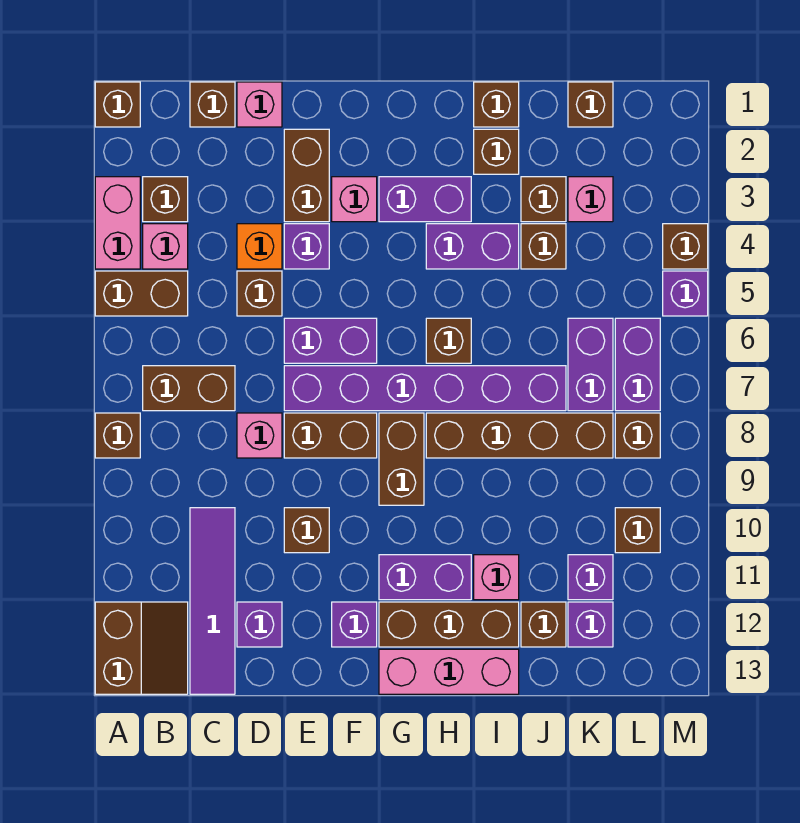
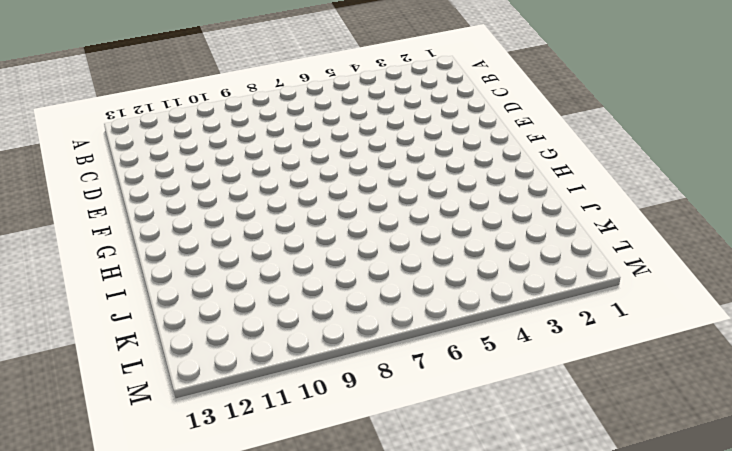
none -> brown brick A1 level 1
none -> pink brick A3:A4 level 1
none -> brown brick A5:B5 level 1
none -> brown brick A8 level 1

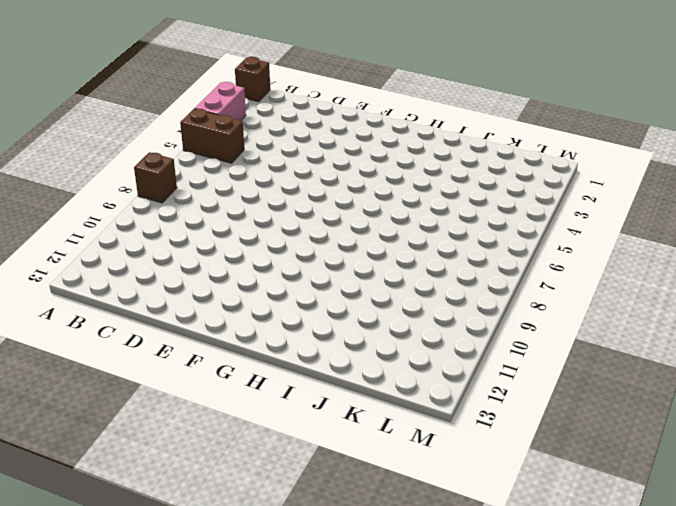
none -> brown slope A12:B13 level 1 top A
none -> brown brick B3 level 1
none -> pink brick B4 level 1
none -> brown brick B7:C7 level 1

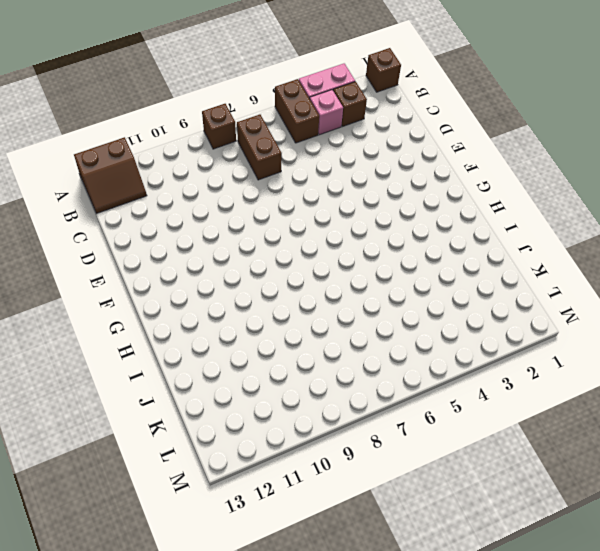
none -> brown brick C1 level 1
none -> purple tile C10:C13 level 1
none -> pink brick D1 level 1
none -> orange brick D4 level 1

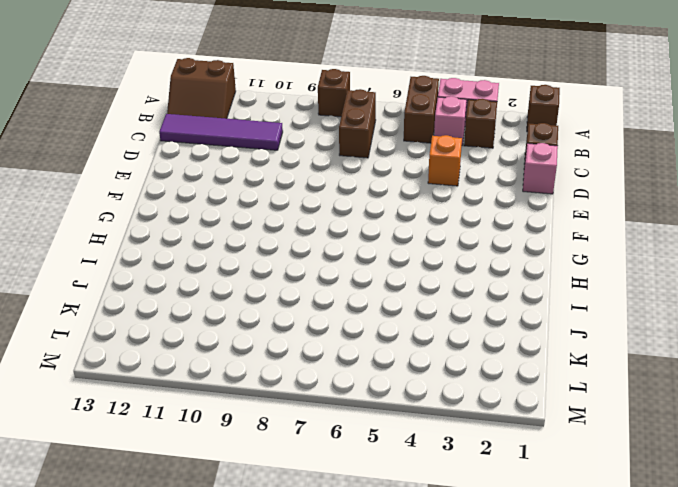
none -> brown brick D5 level 1
none -> pink brick D8 level 1
none -> purple brick D12 level 1
none -> brown brick E2:E3 level 1

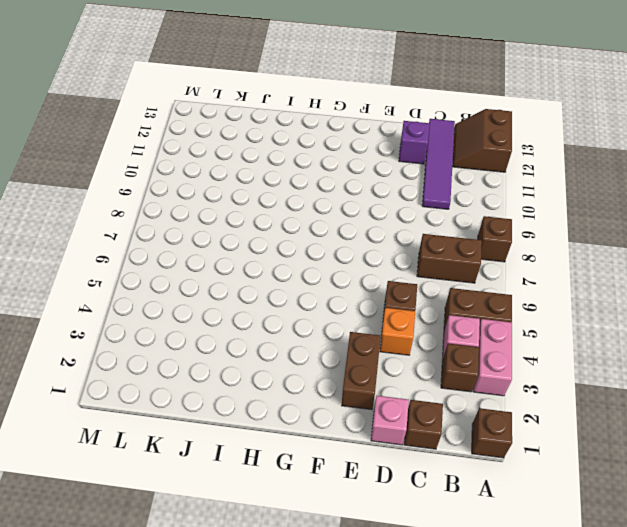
none -> pink brick D8 level 1
none -> purple brick E4 level 1
none -> purple brick E6:F6 level 1
none -> purple brick E7:J7 level 1

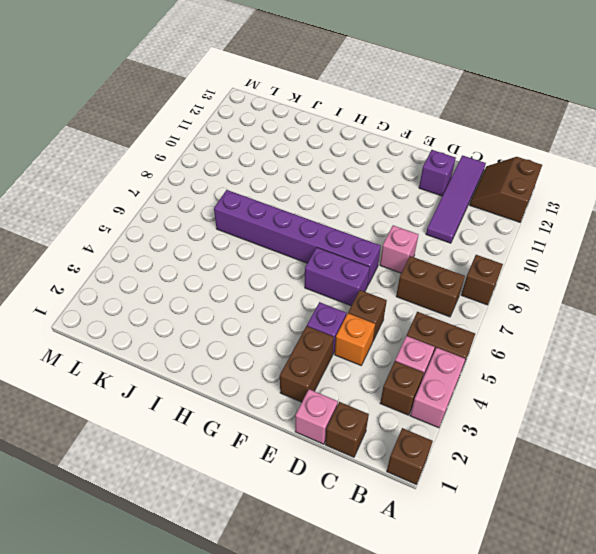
none -> brown brick E8:F8 level 1
none -> brown brick E10 level 1
none -> pink brick F3 level 1
none -> purple brick F12 level 1

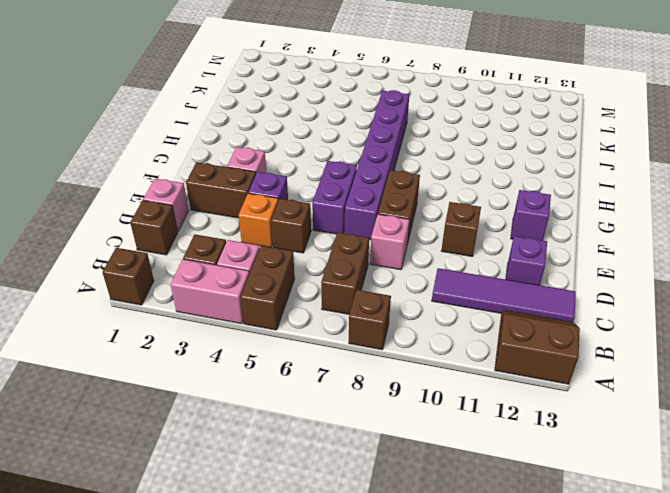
none -> purple brick G3:H3 level 1
none -> brown brick G8:G9 level 1
none -> purple brick G11:H11 level 1
none -> brown brick G12:I12 level 1

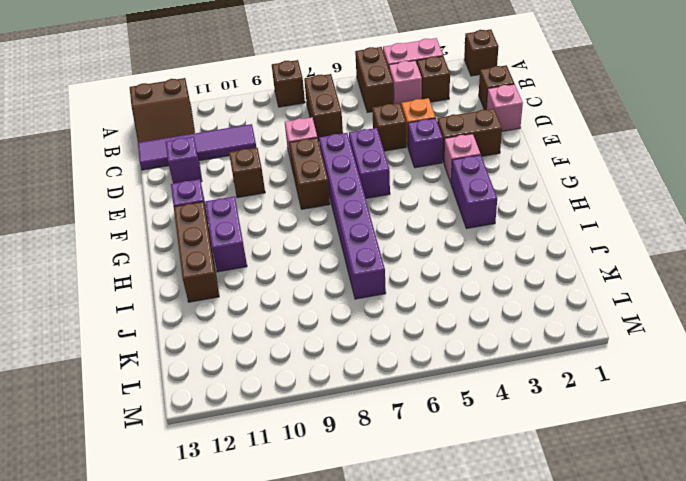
none -> brown brick G8:G9 level 1
none -> pink brick G13:I13 level 1
none -> purple brick H4:I4 level 1
none -> brown brick H6 level 1

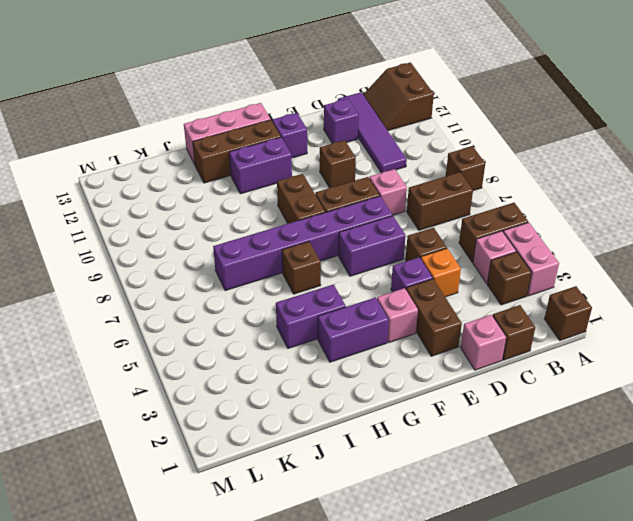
none -> brown brick H8:K8 level 1
none -> brown brick I1 level 1
none -> brown brick I2 level 1
none -> pink brick I11 level 1

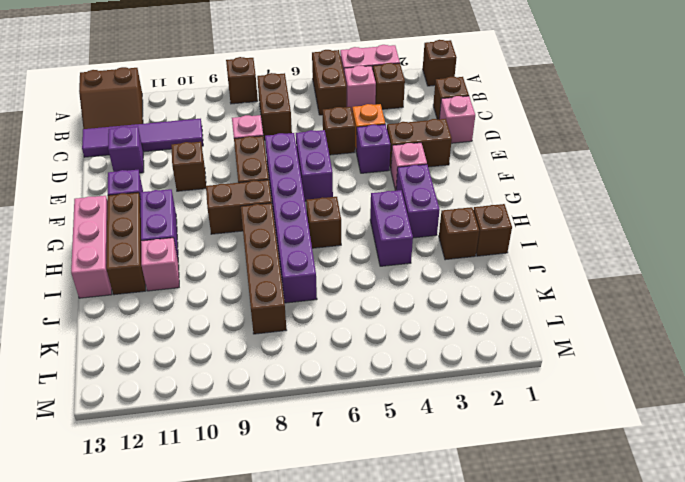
none -> brown brick J3 level 1
none -> brown brick J4 level 1
none -> brown brick J12 level 1
none -> brown brick K1 level 1

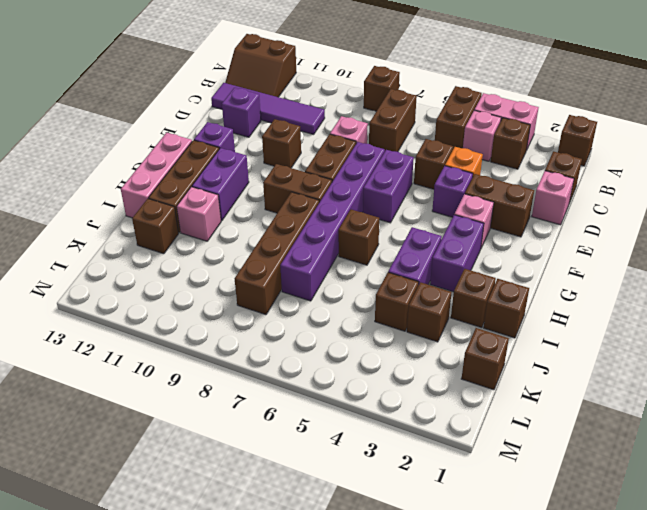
none -> pink brick K3 level 1
none -> purple brick K6:K7 level 1
none -> purple brick K11 level 1
none -> purple brick K12 level 1

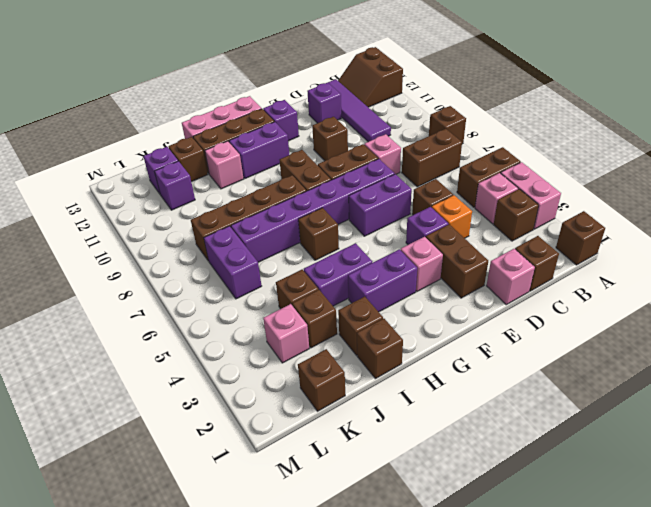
none -> purple brick L6:L7 level 1
none -> brown brick L8 level 1
none -> brown brick L10 level 1
none -> brown brick M4 level 1

